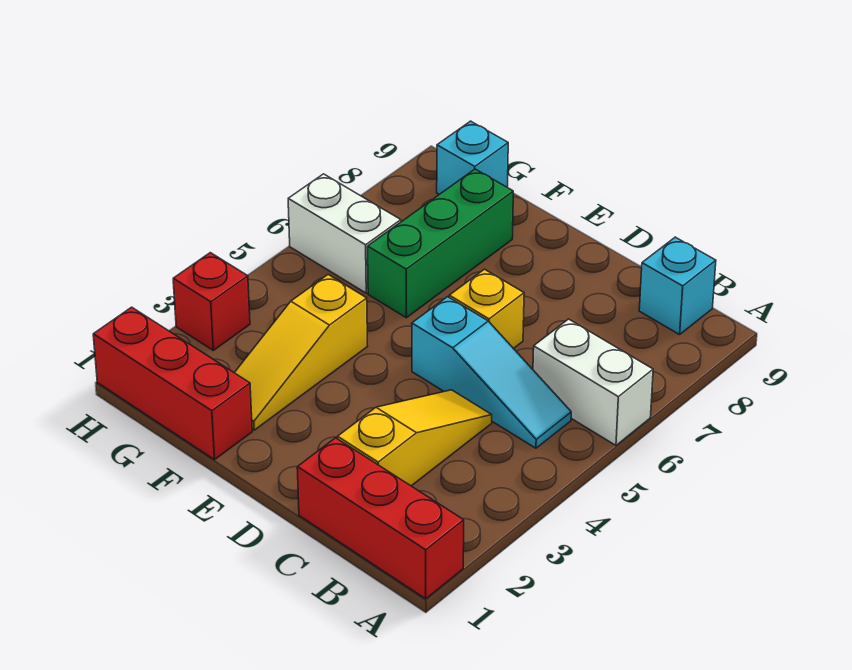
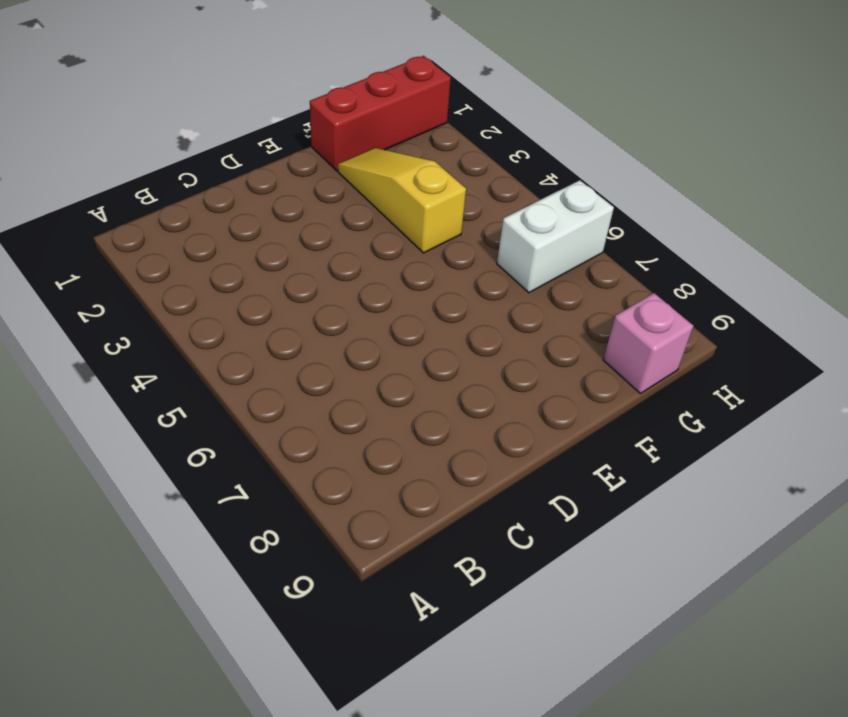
pink brick G9 level 1 -> cyan brick G9 level 1
none -> red brick A1:C1 level 1
none -> white brick A6:B6 level 1
none -> cyan slope B5:D5 level 1 top D

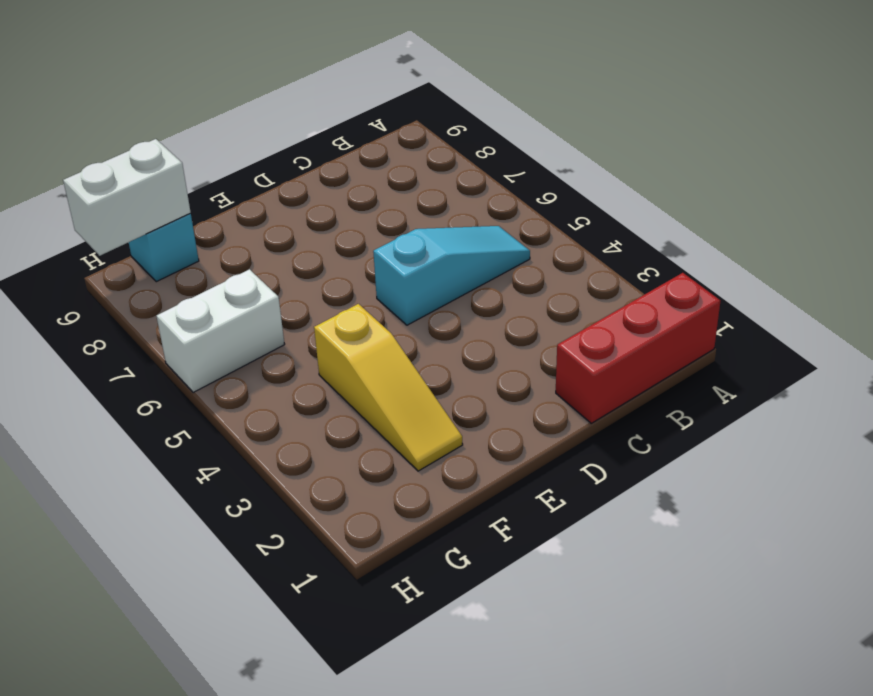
white brick G9:H9 level 2 -> white brick A6:B6 level 1
none -> cyan brick B9 level 1
none -> yellow slope C2:C4 level 1 top 2
none -> yellow brick D6 level 1

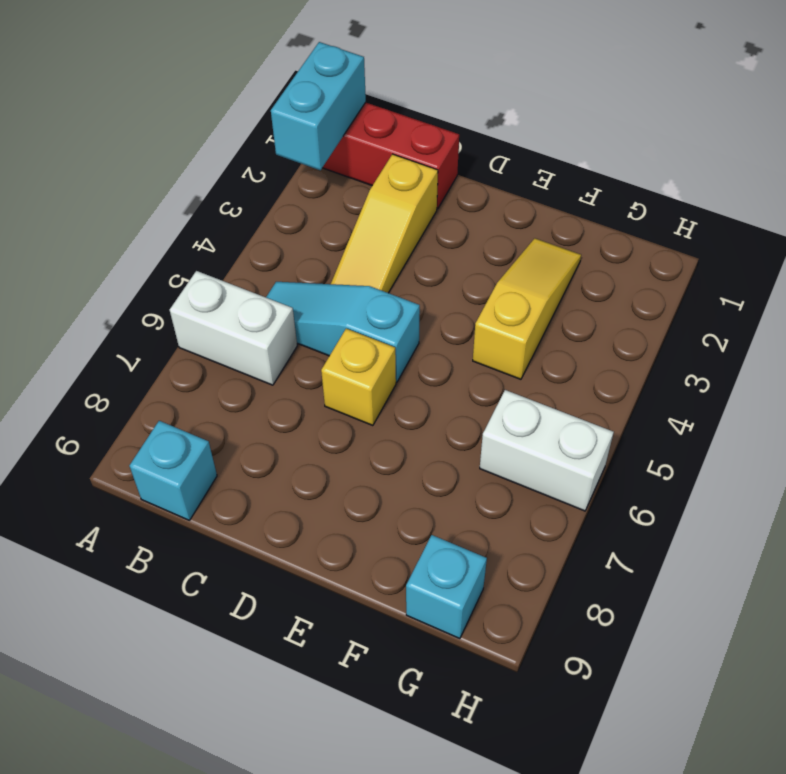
cyan brick A1:A2 level 2 -> none
none -> red brick F1:H1 level 1
none -> green brick F6:F8 level 1
none -> red brick H3 level 1

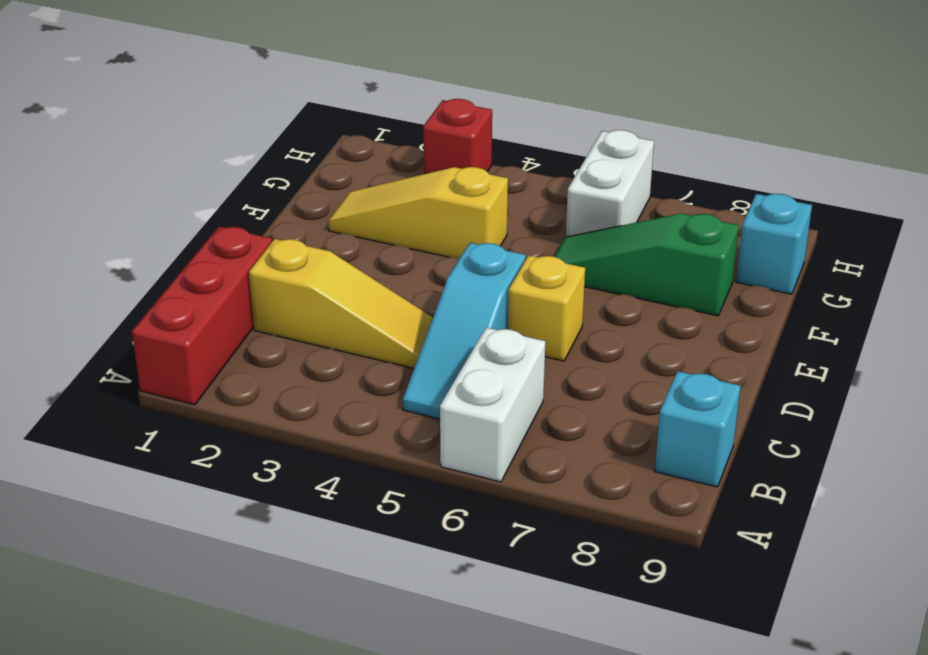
green slope F6:F8 level 1 top 8 -> green brick F6:F8 level 1
none -> red brick F1:H1 level 1

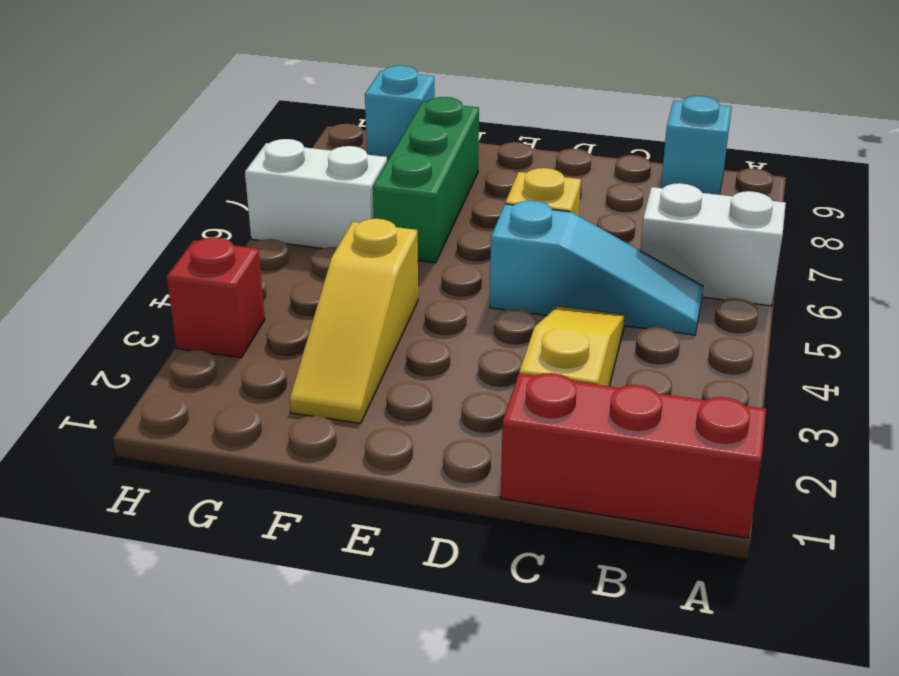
none -> red brick F1:H1 level 1

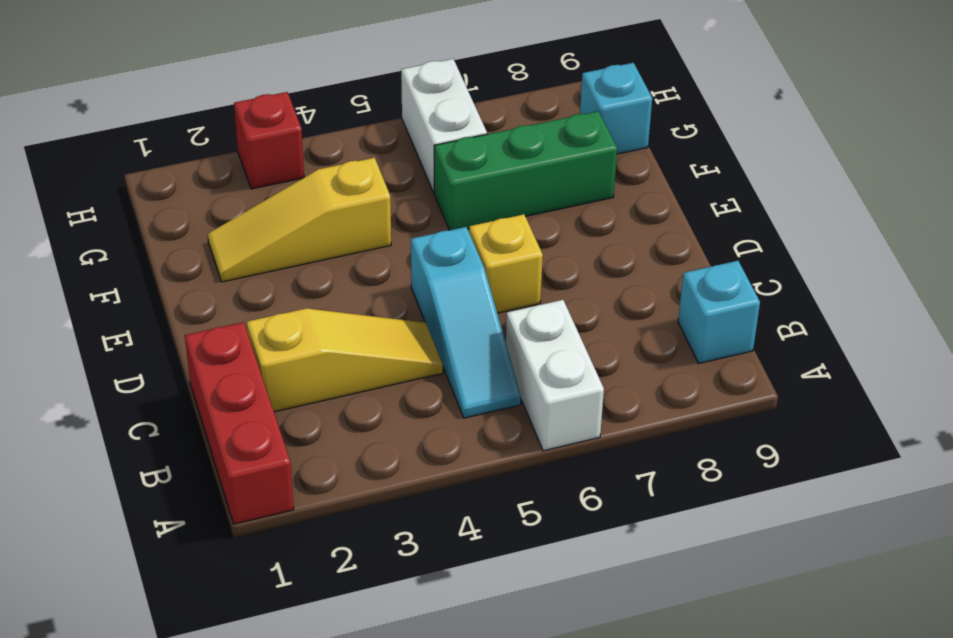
none -> red brick F1:H1 level 1

